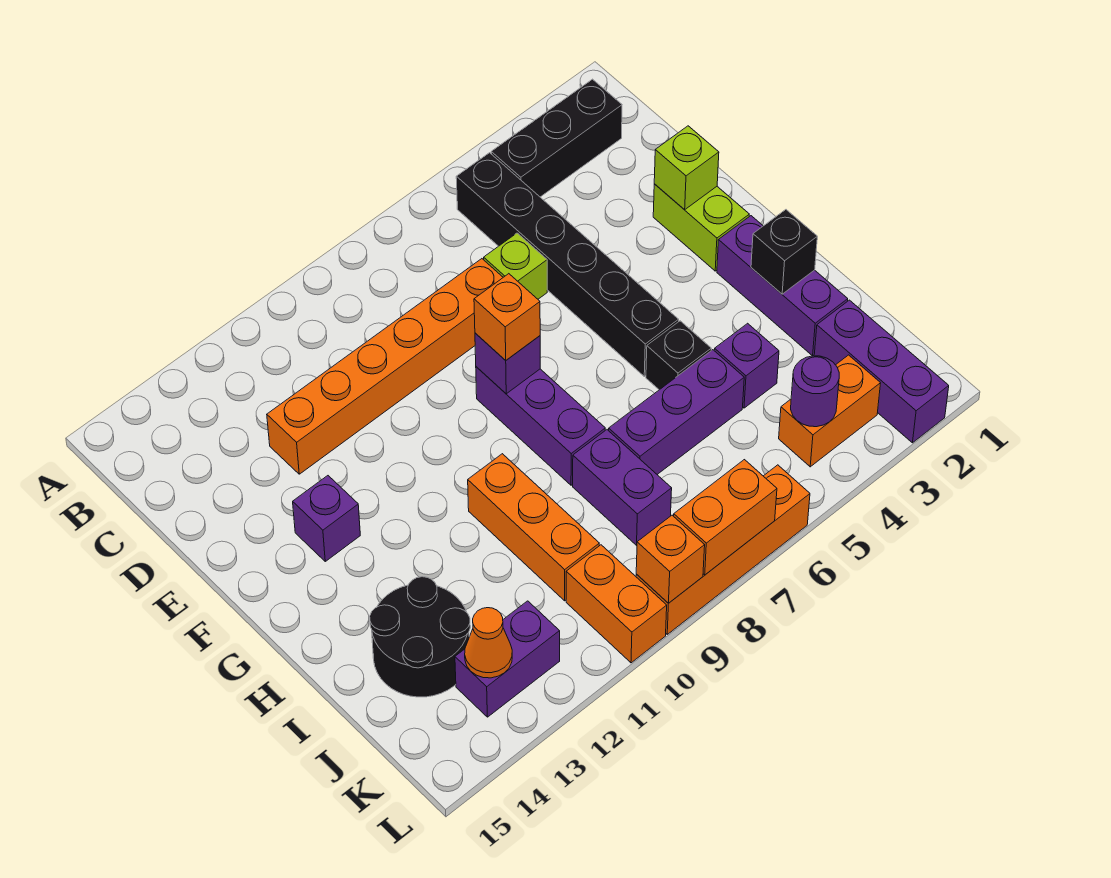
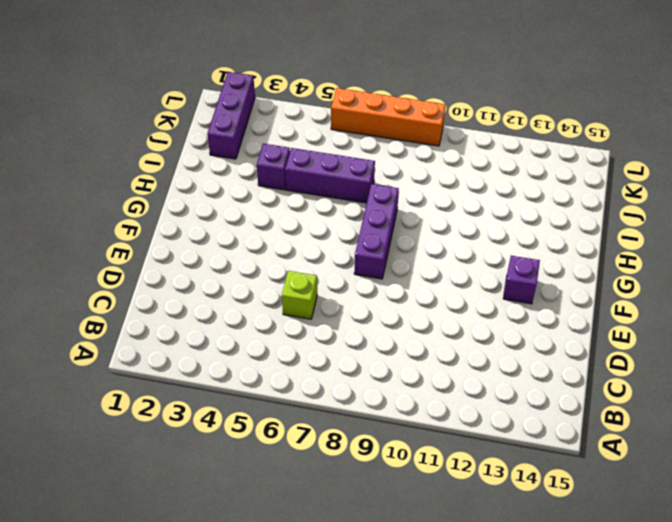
none -> black brick B2:B4 level 1
none -> black brick B5:G5 level 1
none -> orange brick D7:D12 level 1

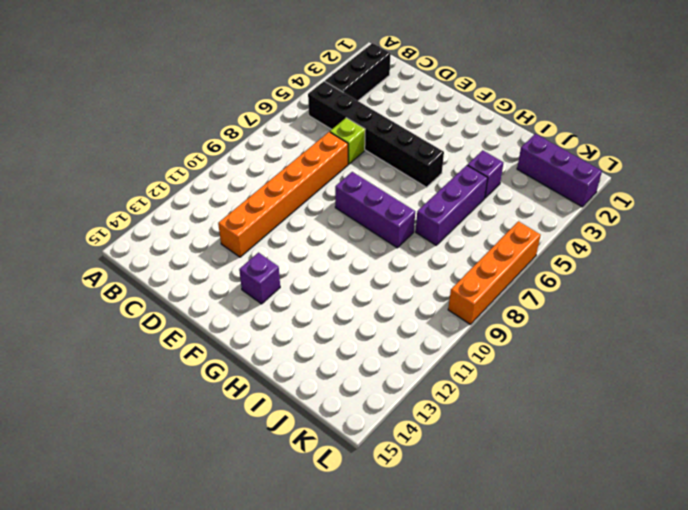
none -> lime brick E2:F2 level 1
none -> purple brick G2:I2 level 1
none -> black brick H5 level 1

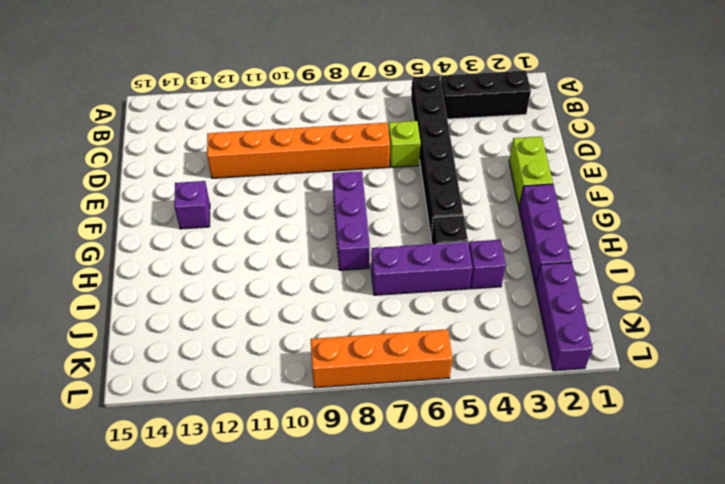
none -> orange brick H10:J10 level 1
none -> purple brick I8:J8 level 1
none -> black round brick I13:J14 level 1

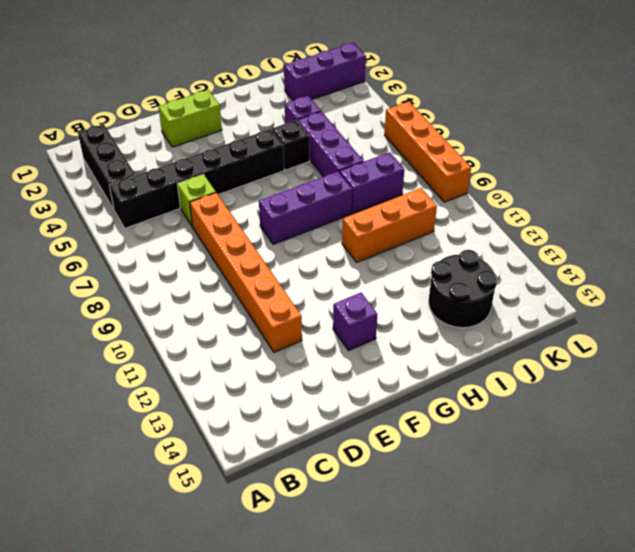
none -> purple brick G2:I2 level 1
none -> orange brick K3:K4 level 1
none -> orange brick K10:L10 level 1

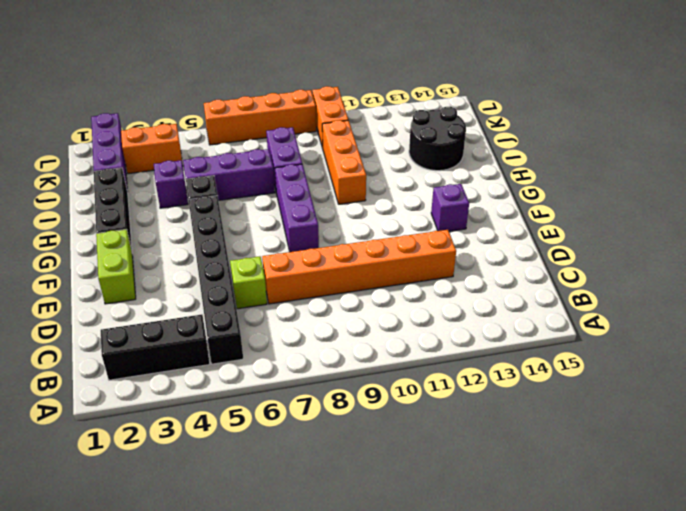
black brick G2:I2 level 1 -> purple brick G2:I2 level 1
none -> purple brick K12:K13 level 1
none -> lime brick E2 level 2
none -> purple brick F8 level 2

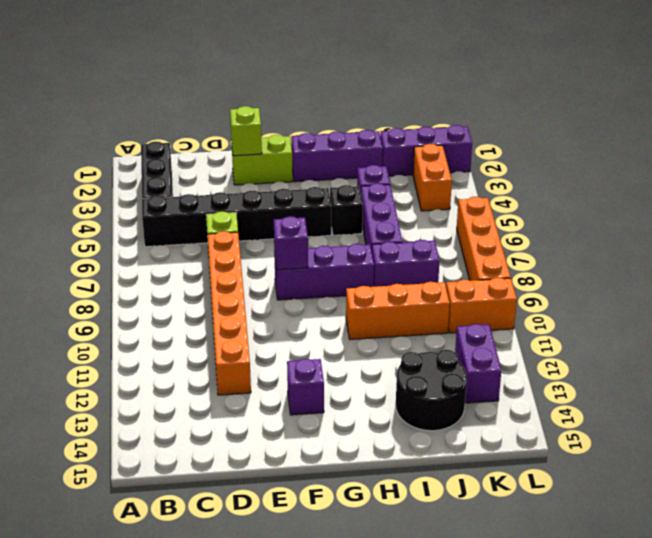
none -> black brick H2 level 2
none -> purple round brick K4 level 2
none -> orange cone K13 level 2

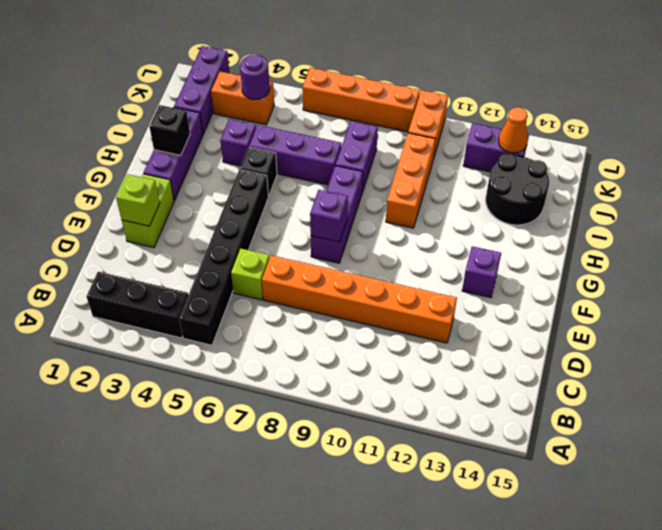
none -> orange brick L7:L8 level 2
none -> orange brick L9 level 2
none -> orange brick F8 level 3

